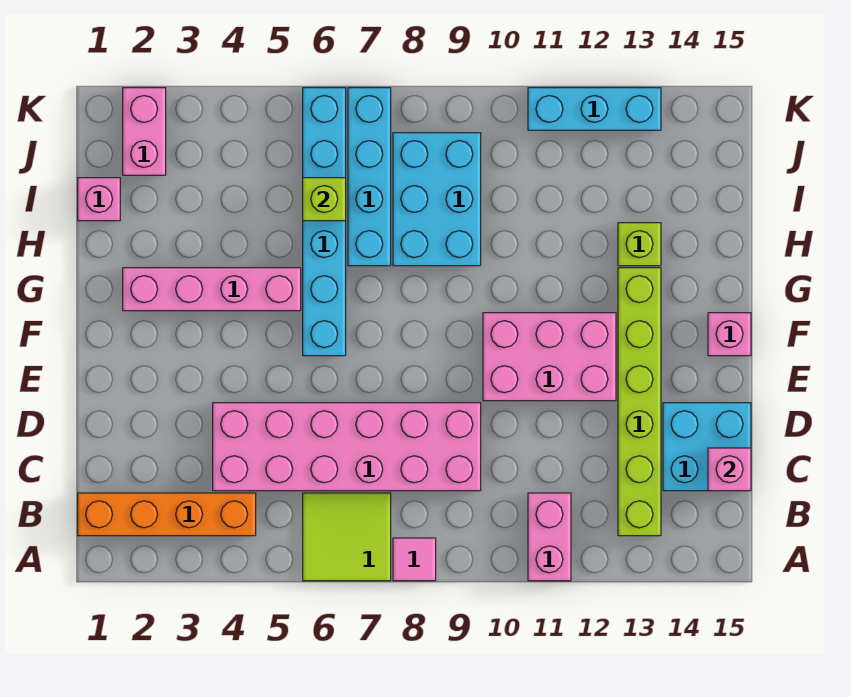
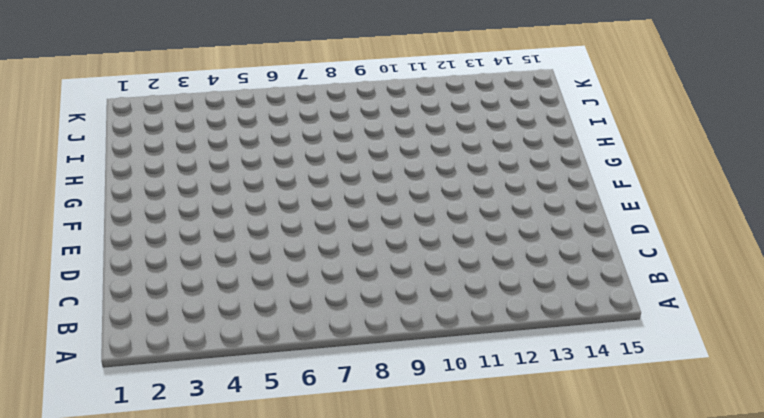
none -> lime tile A6:B7 level 1
none -> pink tile A8 level 1
none -> pink brick A11:B11 level 1

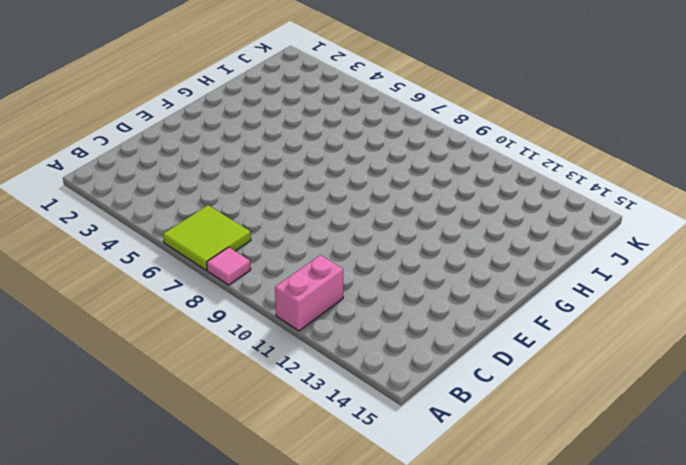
none -> orange brick B1:B4 level 1
none -> lime brick B13:G13 level 1
none -> pink brick C4:D9 level 1

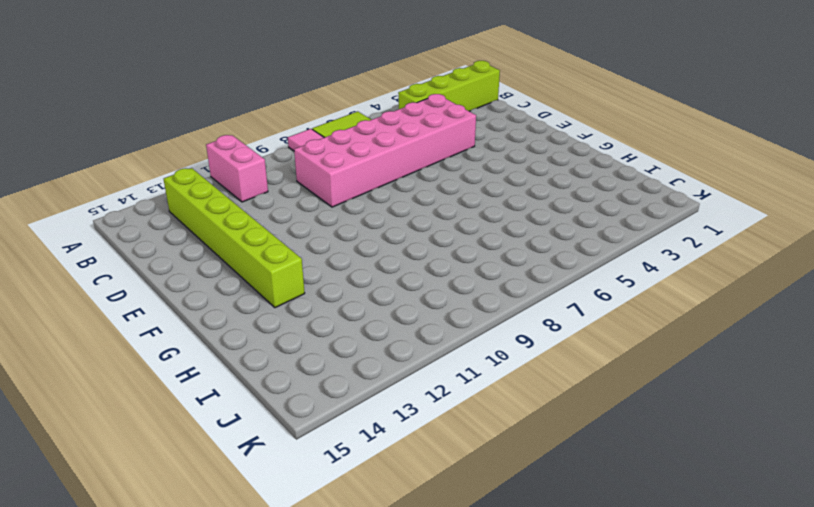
lime brick B1:B4 level 1 -> orange brick B1:B4 level 1
none -> cyan brick C14:D15 level 1
none -> pink brick E10:F12 level 1
none -> cyan brick F6:K6 level 1

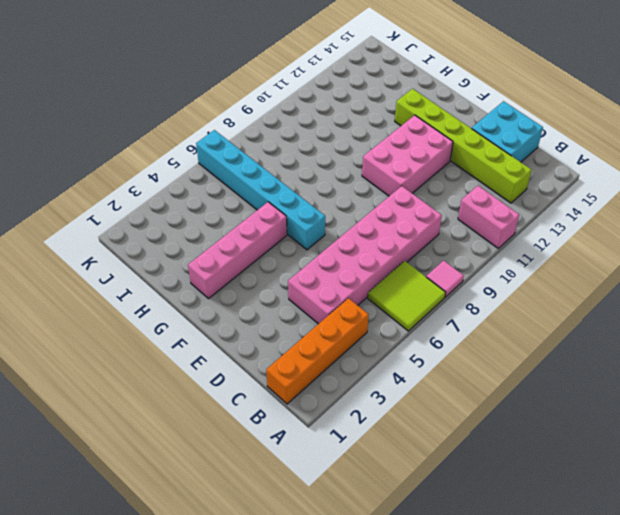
none -> pink brick F15 level 1
none -> cyan brick H7:K7 level 1
none -> cyan brick H8:J9 level 1

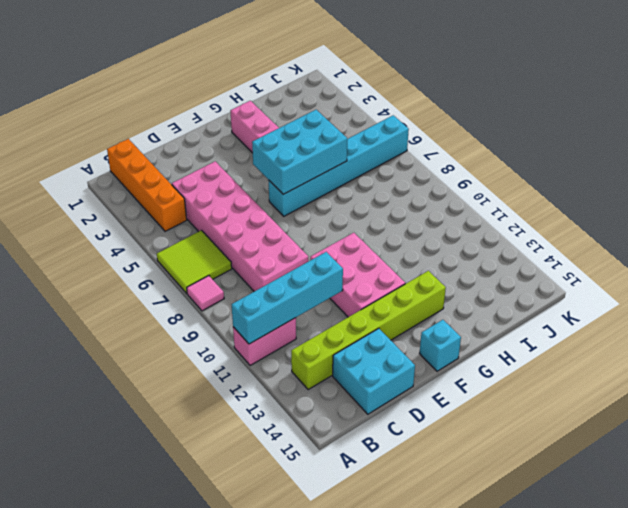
cyan brick A11:D11 level 2 -> cyan brick H7:K7 level 1
cyan brick F5:H6 level 2 -> cyan brick H8:J9 level 1
cyan brick F15 level 1 -> pink brick F15 level 1
none -> lime brick H13 level 1
none -> pink brick I1 level 1
none -> pink brick J2:K2 level 1

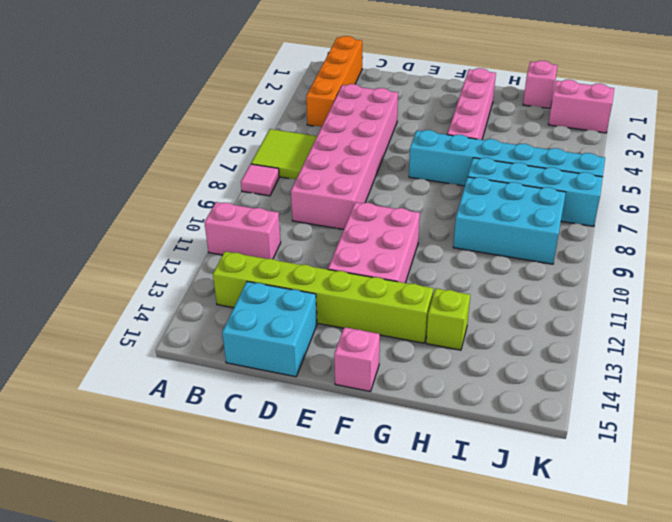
none -> cyan brick K11:K13 level 1
none -> pink brick C15 level 2
none -> lime brick I6 level 2

